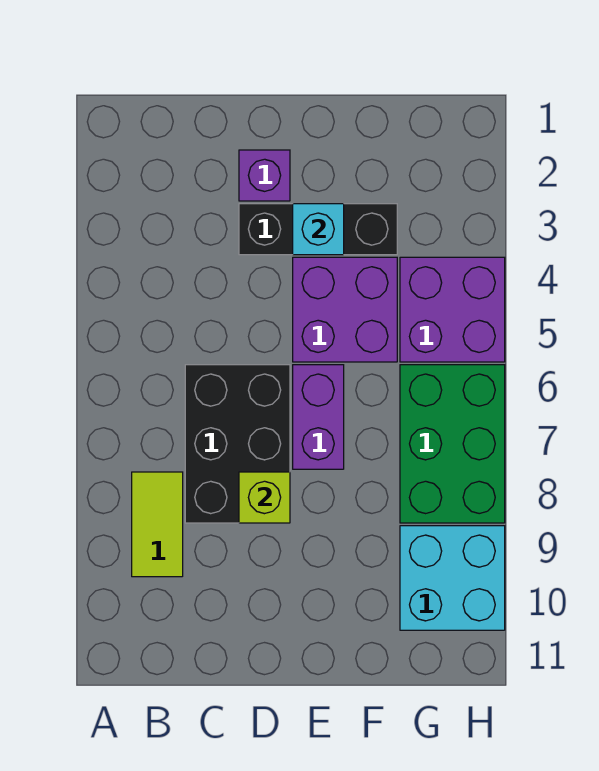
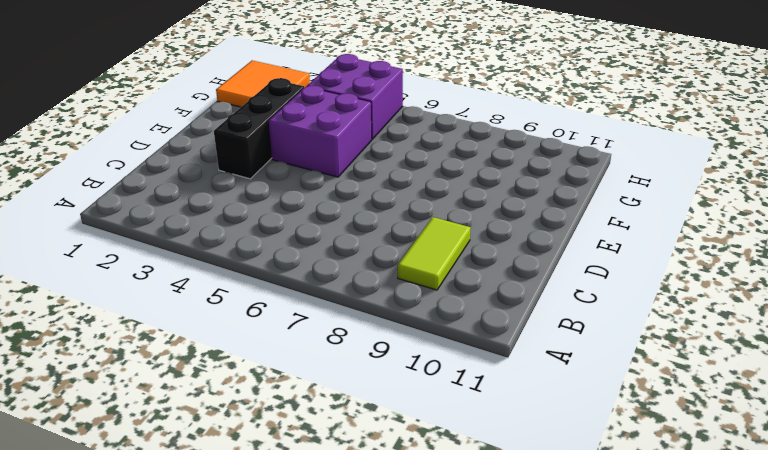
lime tile B9:C9 level 1 -> lime tile B8:B9 level 1
orange tile G1:H2 level 1 -> none
none -> black brick C6:D8 level 1
none -> purple brick D2 level 1

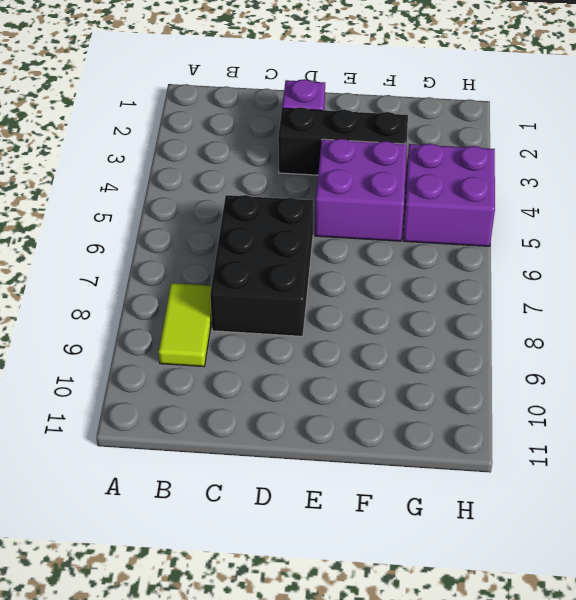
none -> purple brick E6:E7 level 1
none -> green brick G6:H8 level 1

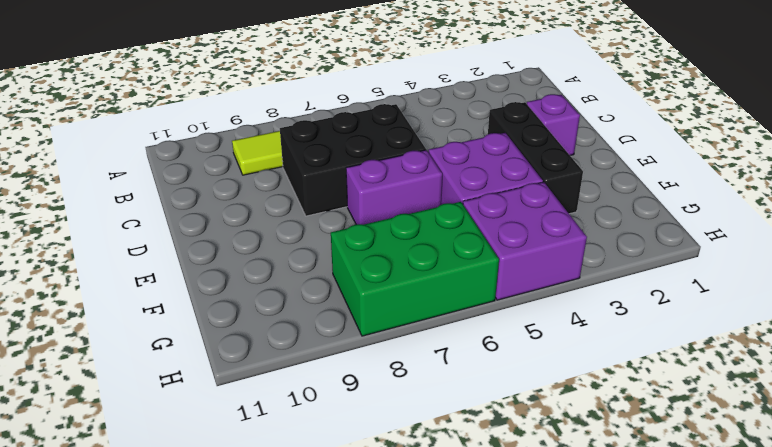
none -> cyan brick G9:H10 level 1
none -> lime brick D8 level 2

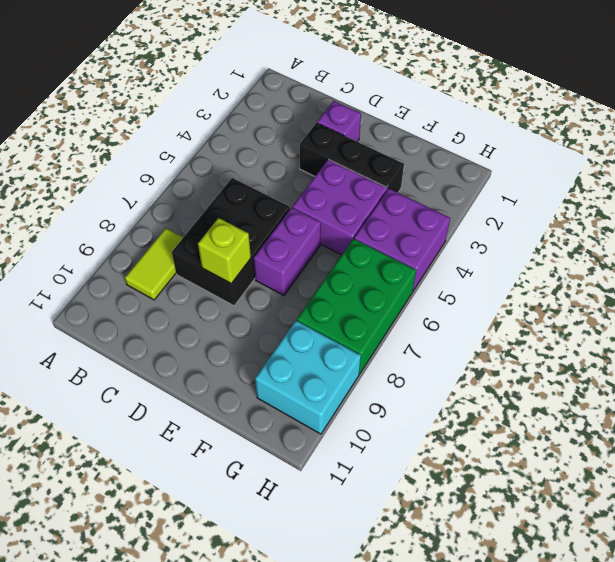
none -> cyan brick E3 level 2

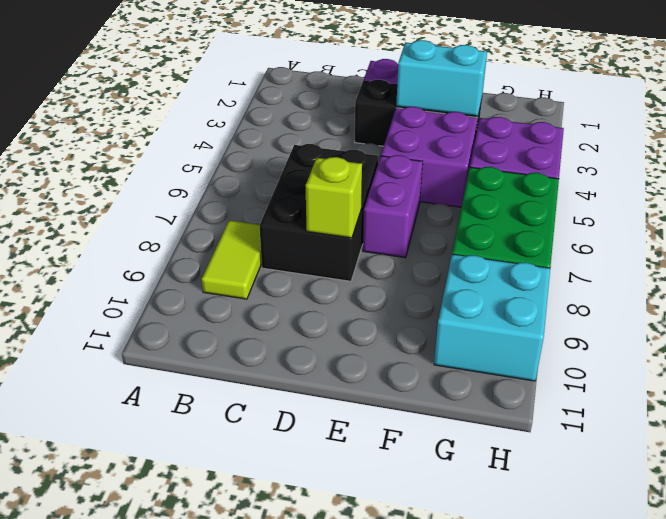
cyan brick E3:F3 level 2 -> cyan brick E3 level 2

